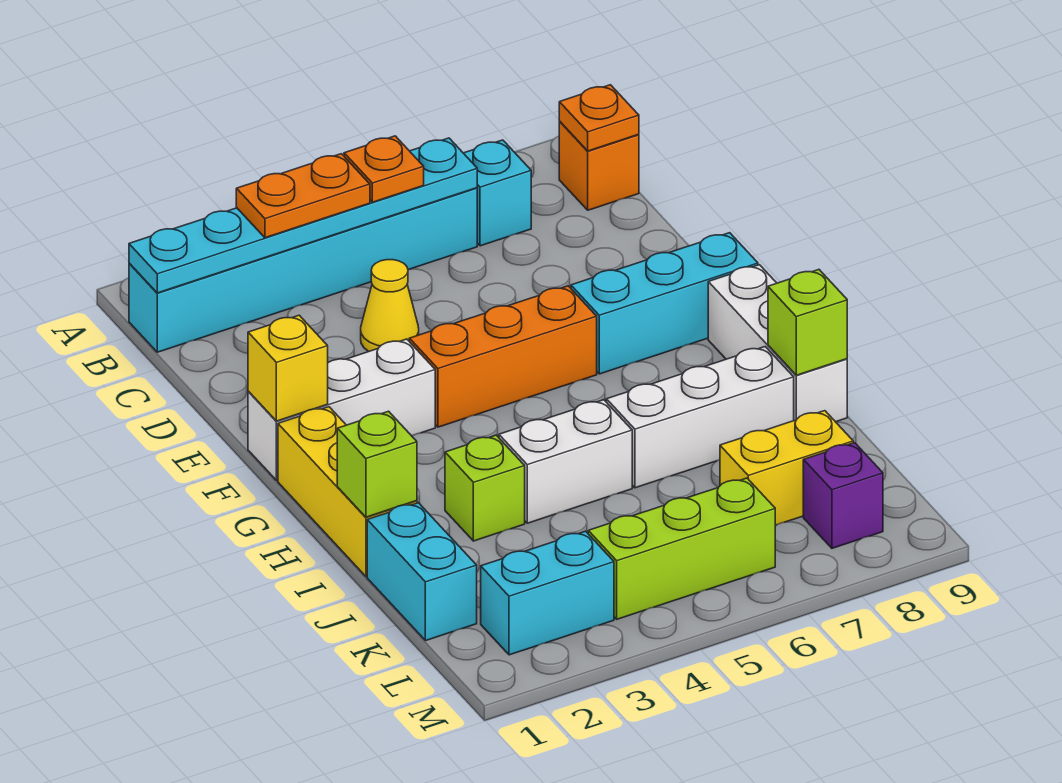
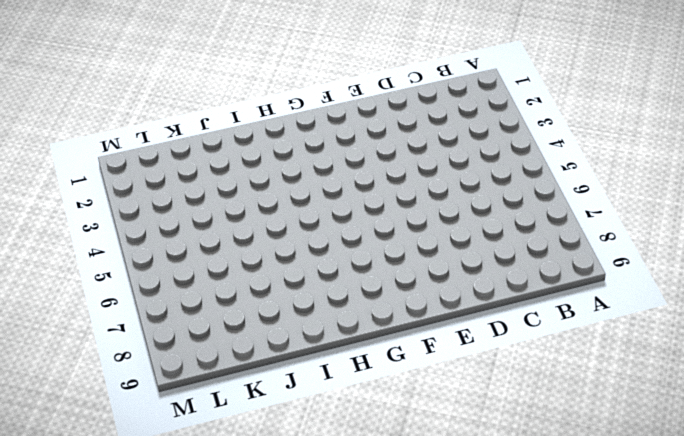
none -> cyan brick B1:B6 level 1
none -> cyan brick B7 level 1
none -> orange brick B9 level 1

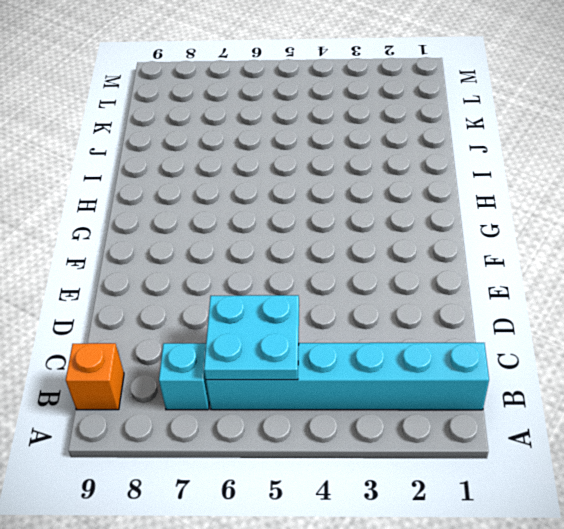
cyan plate B5:C6 level 2 -> cyan plate B1:B6 level 2
none -> yellow cone D4 level 1
none -> white brick F1:F3 level 1
none -> orange brick F4:F6 level 1

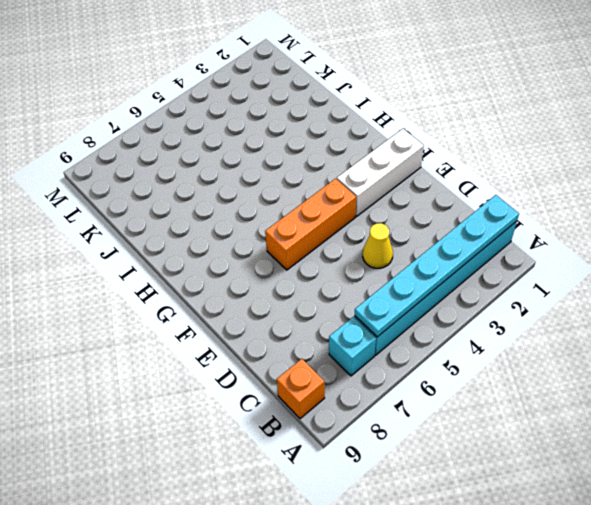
none -> cyan brick F7:F9 level 1
none -> yellow brick G1:I1 level 1
none -> white brick G9:I9 level 1

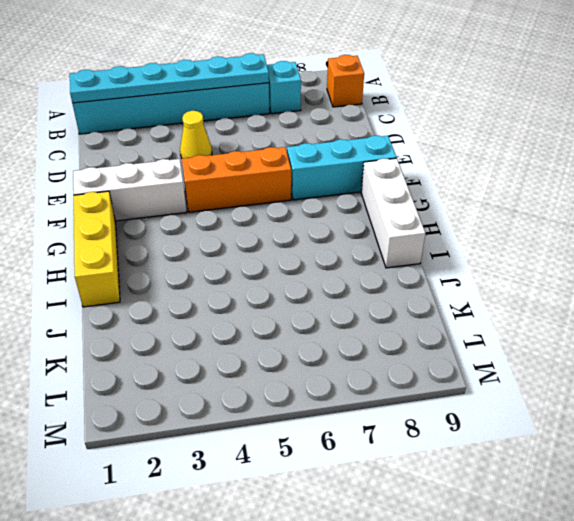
none -> lime brick I3 level 1
none -> white brick I4:I5 level 1
none -> white brick I6:I8 level 1

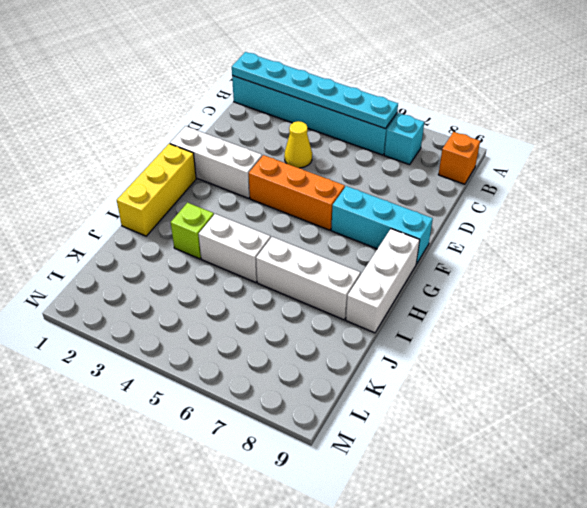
none -> cyan brick J1:K1 level 1
none -> yellow brick K7:K8 level 1
none -> cyan brick L2:L3 level 1

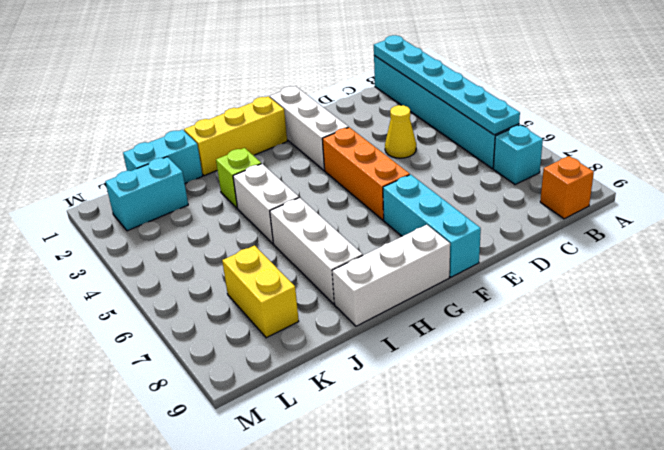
cyan brick K2:L2 level 1 -> cyan brick L2:L3 level 1
none -> lime brick L4:L6 level 1
none -> purple brick L8 level 1
none -> orange plate B9 level 2

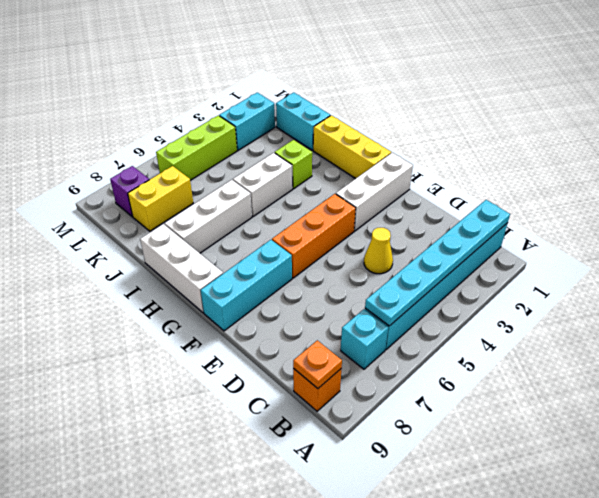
none -> yellow brick F1 level 2
none -> lime brick I1 level 2
none -> lime brick I9 level 2

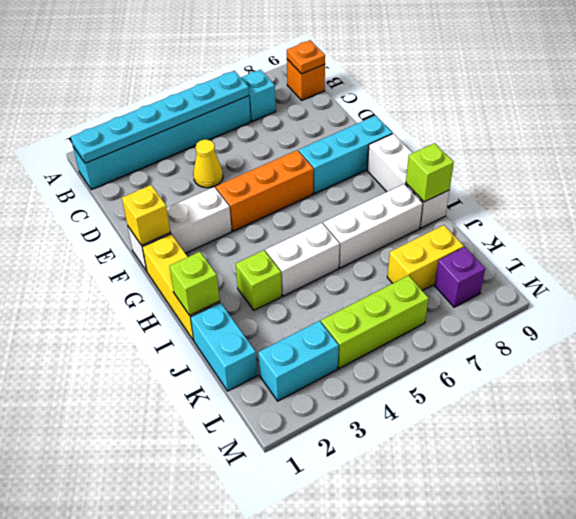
none -> orange plate B3:B4 level 3
none -> orange plate B5 level 3

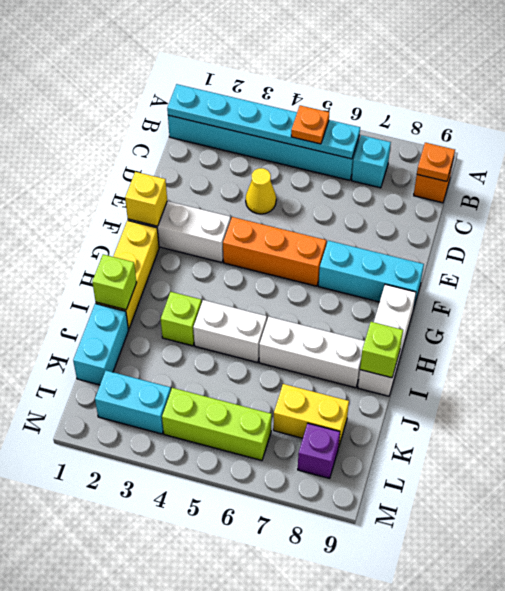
none -> orange plate B3:B4 level 3

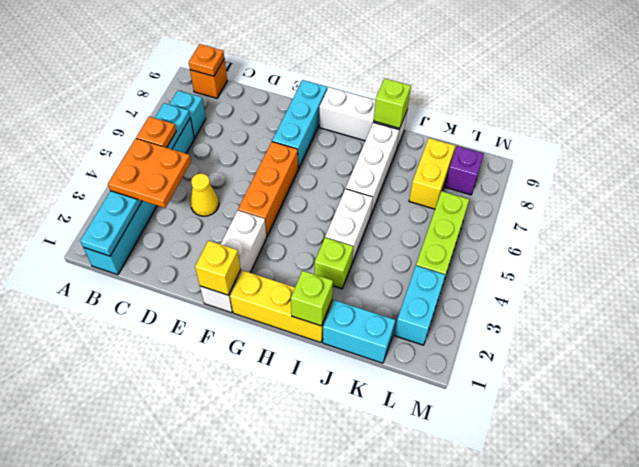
orange plate B3:C4 level 3 -> orange plate B3:B4 level 3

